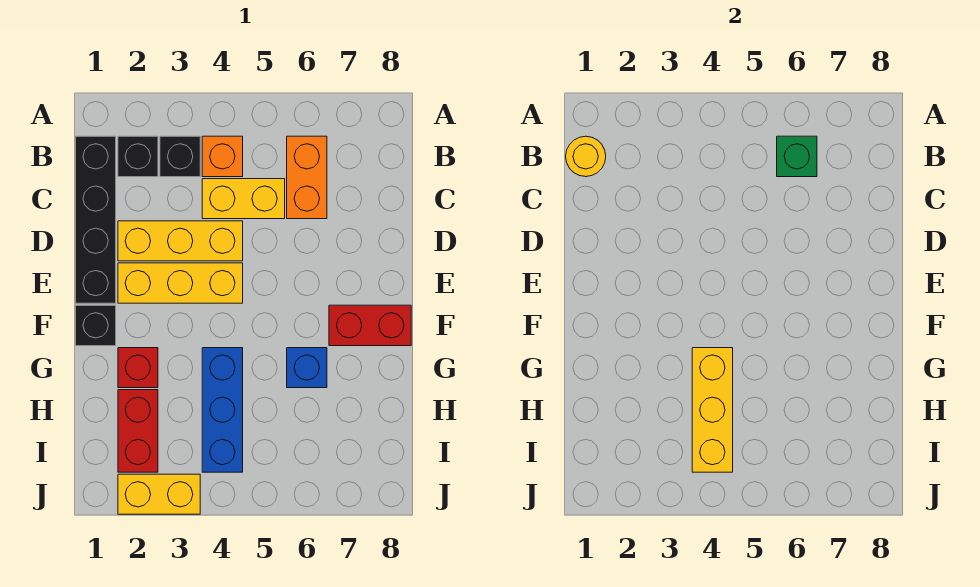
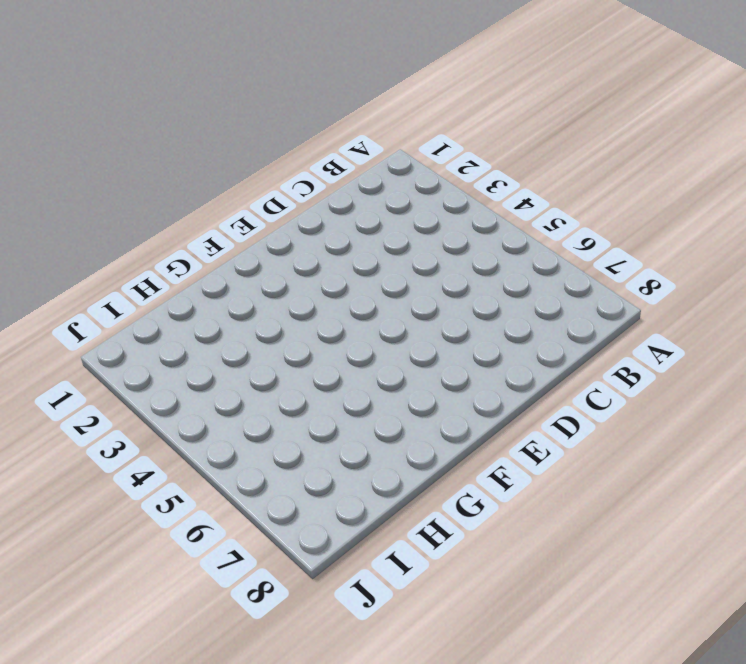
none -> black brick B1:E1 level 1
none -> black brick B2 level 1
none -> black brick B3 level 1

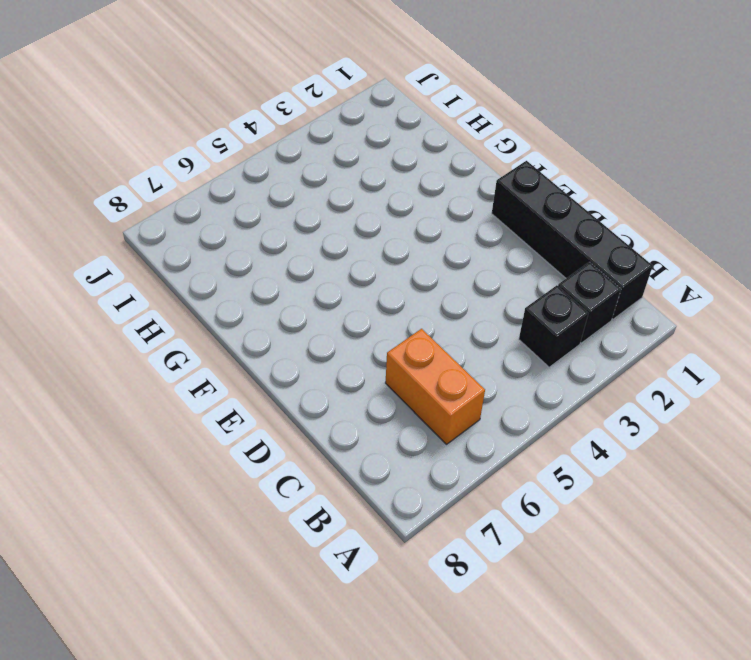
none -> orange brick B4 level 1
none -> yellow brick C4:C5 level 1
none -> yellow brick D2:D4 level 1

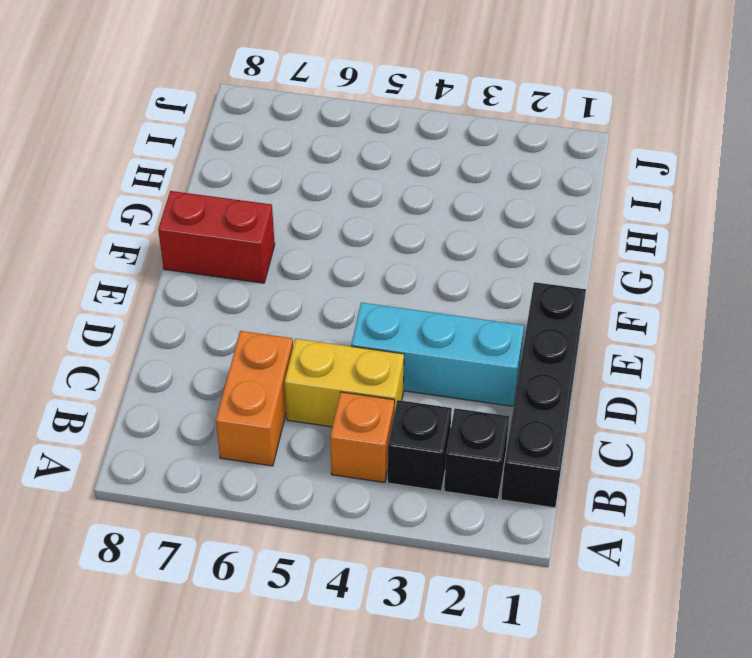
cyan brick D2:D4 level 1 -> yellow brick D2:D4 level 1
none -> yellow brick E2:E4 level 1
none -> black brick F1 level 1
none -> red brick G2 level 1

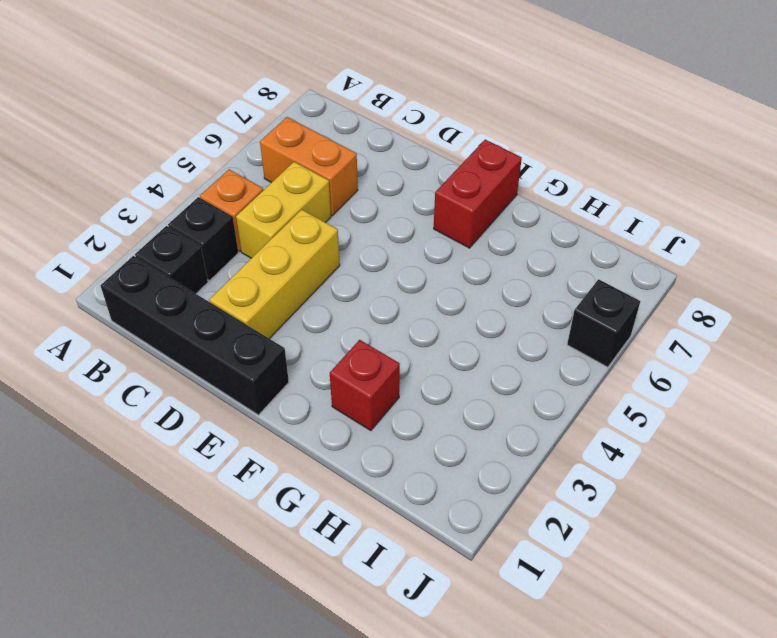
black brick J6 level 1 -> black brick F1 level 1
none -> yellow brick E2:E4 level 1
none -> blue brick G4:I4 level 1
none -> blue brick G6 level 1

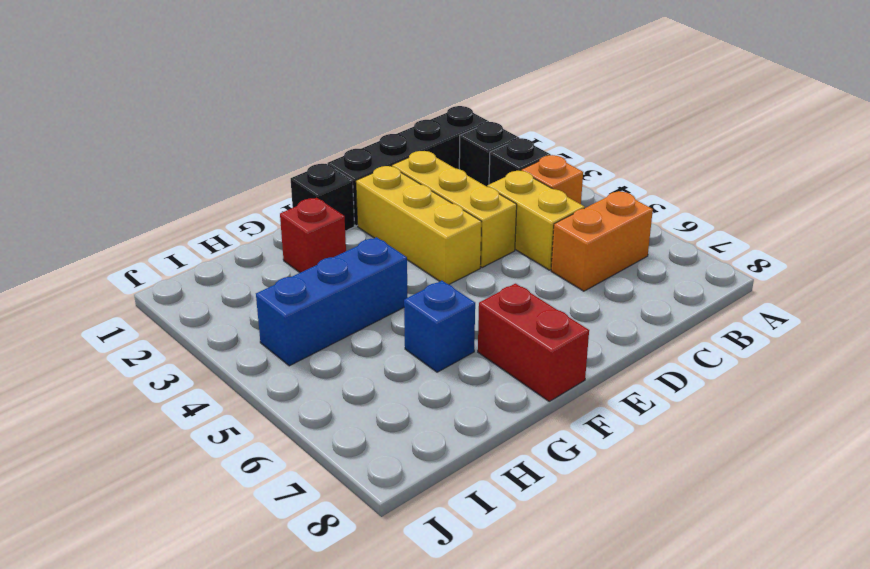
none -> red brick H2:I2 level 1
none -> yellow brick J2:J3 level 1
none -> yellow round brick B1 level 2

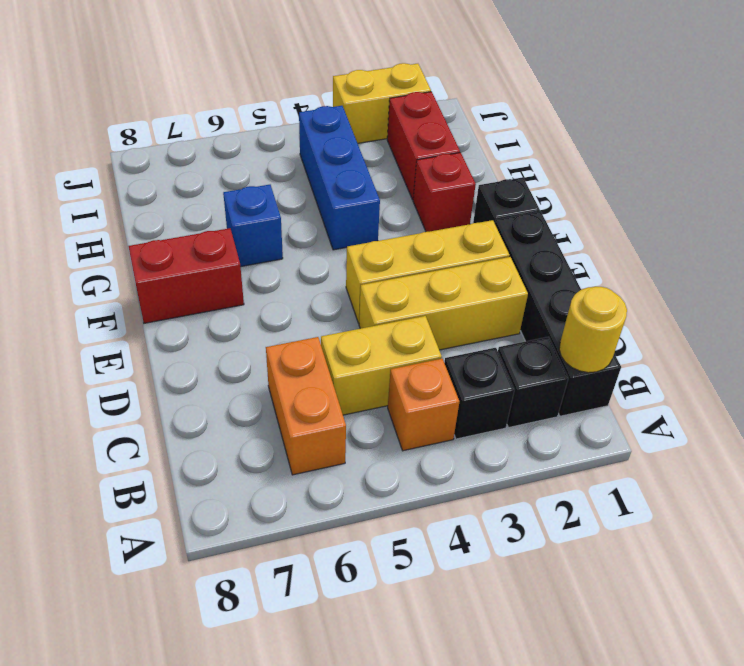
none -> green brick B6 level 2
none -> yellow brick G4:I4 level 2

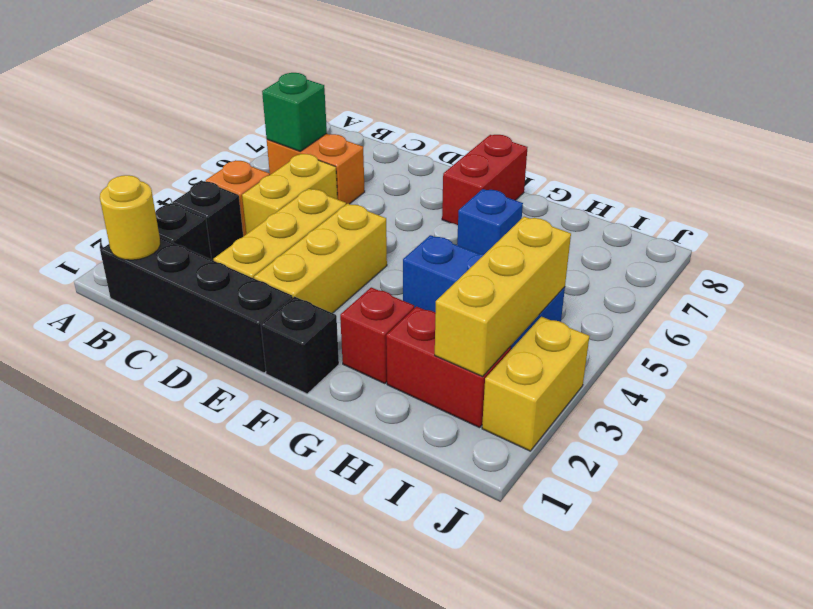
yellow brick I2:I4 level 2 -> yellow brick G4:I4 level 2

